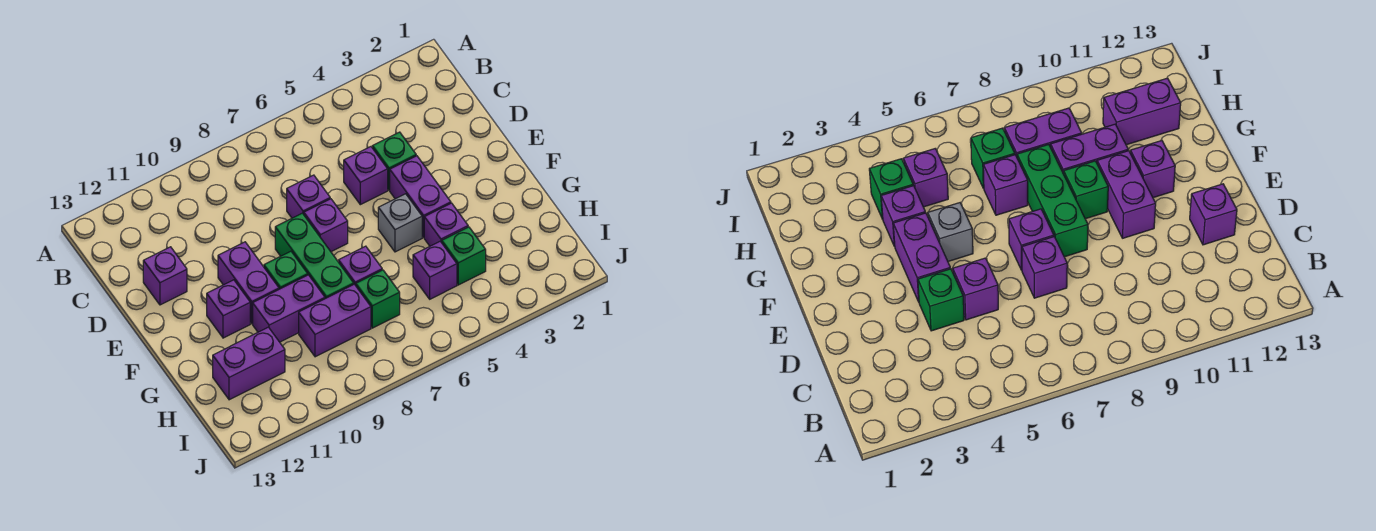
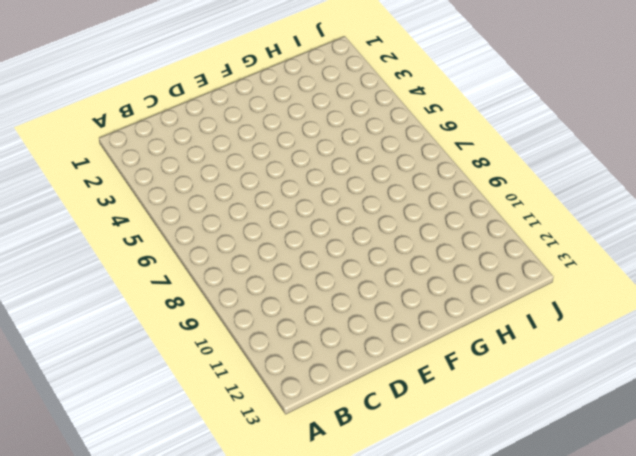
none -> green brick D4 level 1
none -> purple brick D5 level 1
none -> purple brick D7 level 1

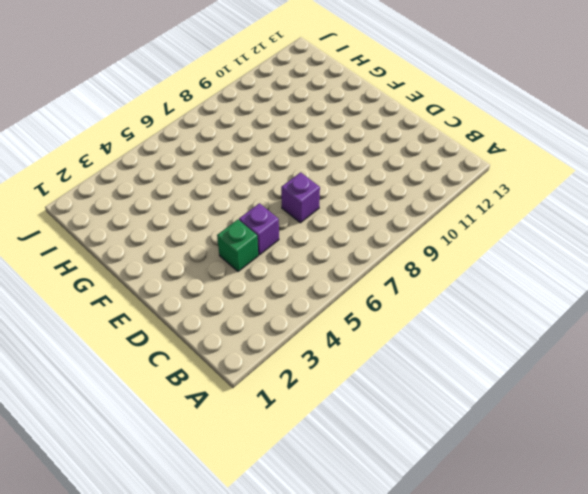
none -> purple brick D12 level 1
none -> purple brick E4:F4 level 1
none -> purple brick E7 level 1

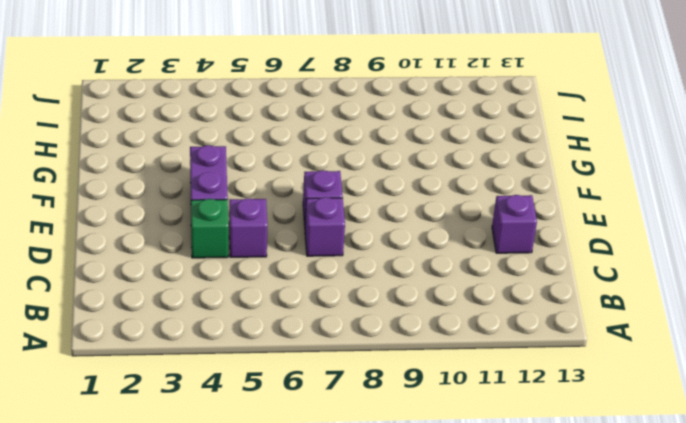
none -> green brick E8:G8 level 1
none -> purple brick E10:F10 level 1
none -> grey brick F5 level 1

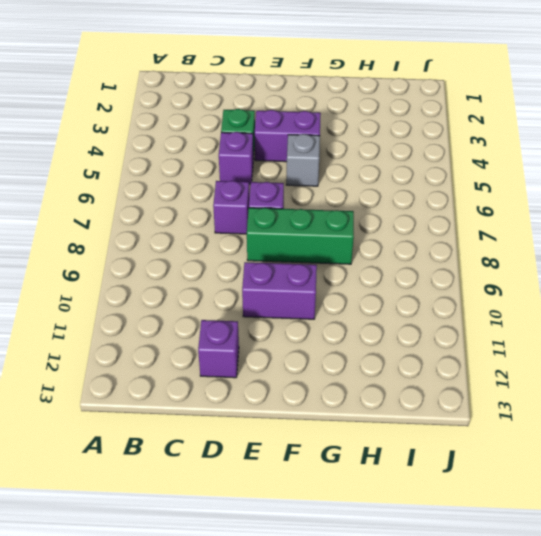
none -> green brick F9 level 1
none -> purple brick F11 level 1
none -> purple brick G4 level 1

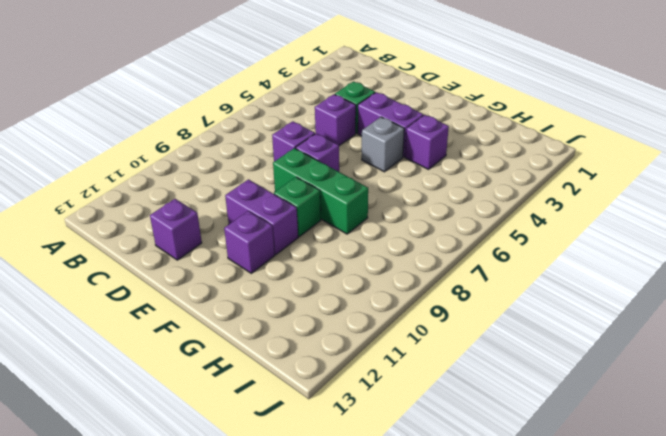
none -> purple brick G7 level 1
none -> purple brick G9:G10 level 1
none -> green brick H4 level 1

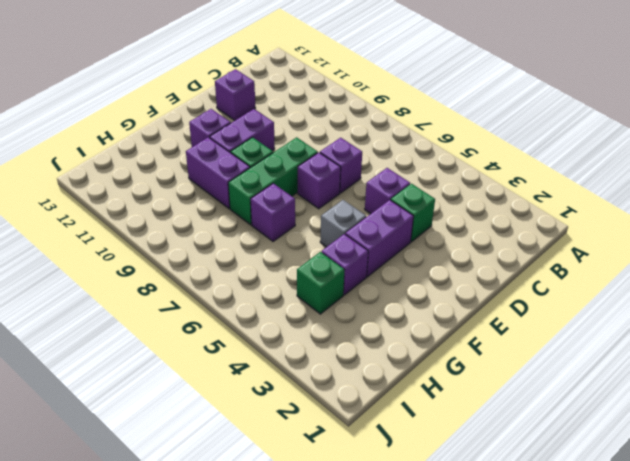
none -> purple brick H5 level 1
none -> green brick H7 level 1
none -> purple brick H8:H9 level 1

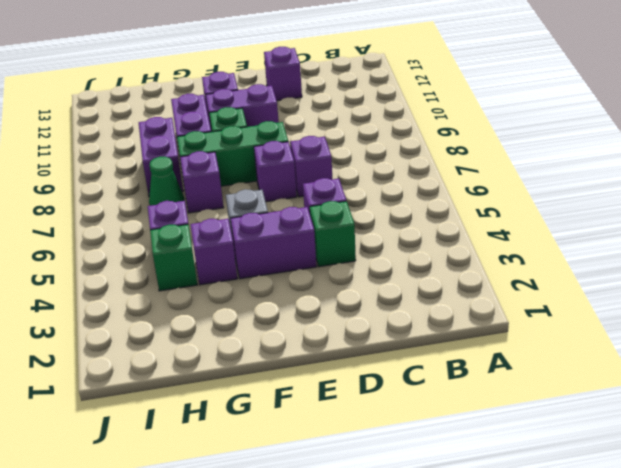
green cone H7 level 1 -> green brick H7 level 1
none -> purple brick H11:H12 level 1

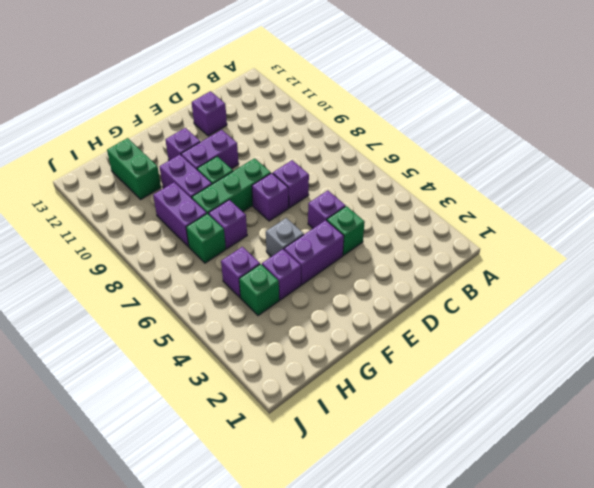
green brick H11:H12 level 1 -> purple brick H11:H12 level 1

